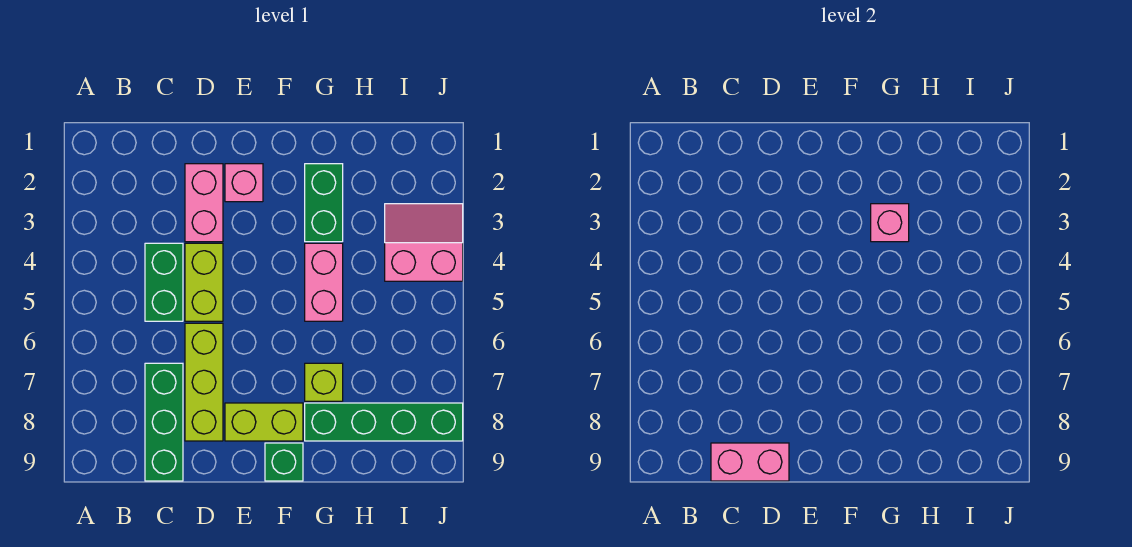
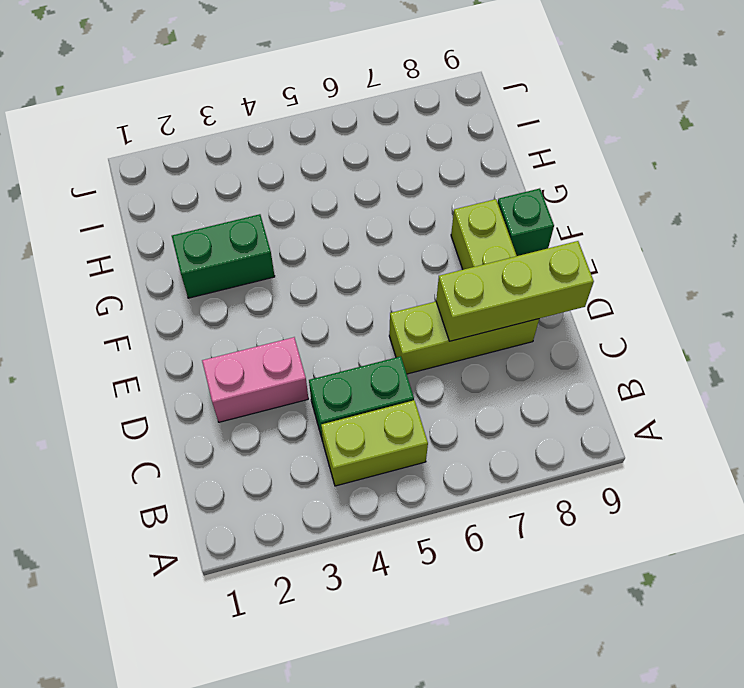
lime brick B4:B5 level 1 -> lime brick D4:D5 level 1
lime brick D7:D9 level 2 -> pink brick C9:D9 level 2
none -> green brick C7:C9 level 1
none -> pink brick E2 level 1
none -> pink brick G4:G5 level 1

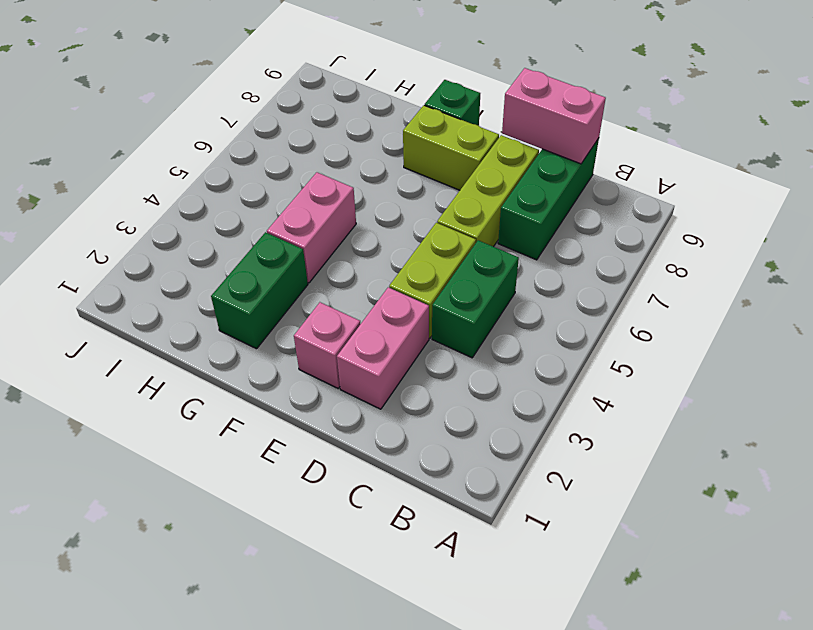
none -> lime brick G7 level 1
none -> green brick G8:J8 level 1
none -> pink slope I3:J4 level 1 top 4

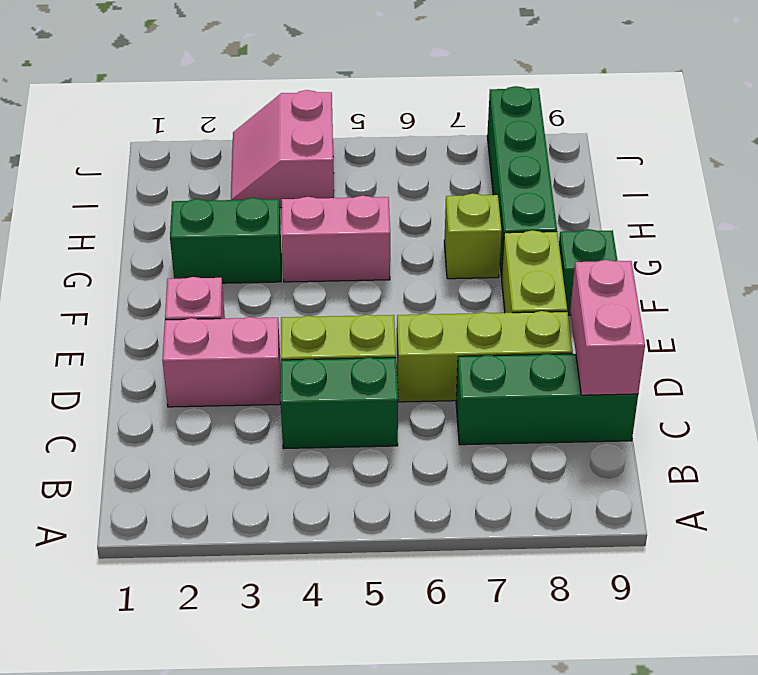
none -> pink brick G3 level 2

